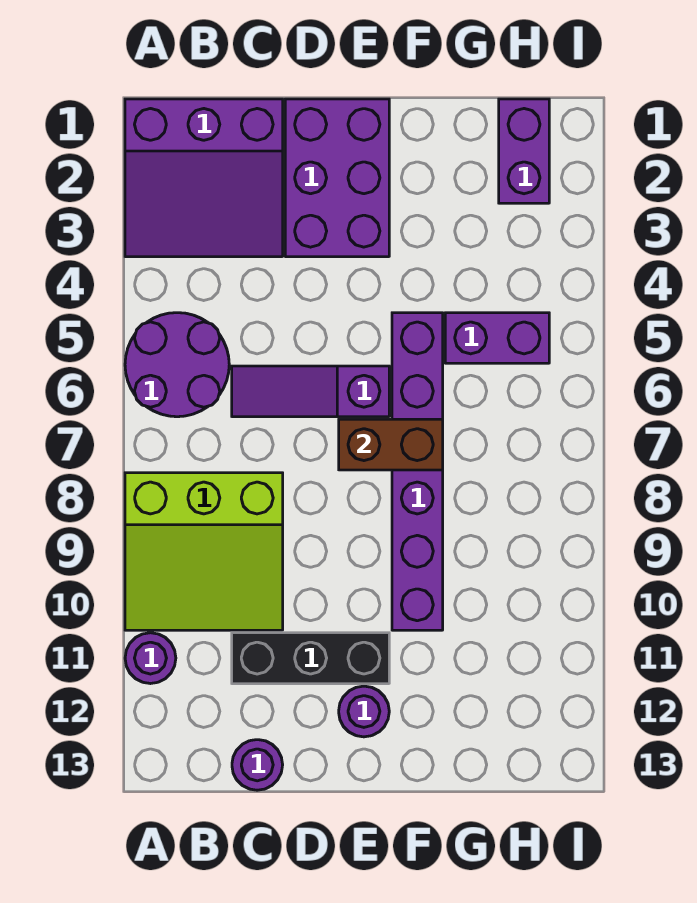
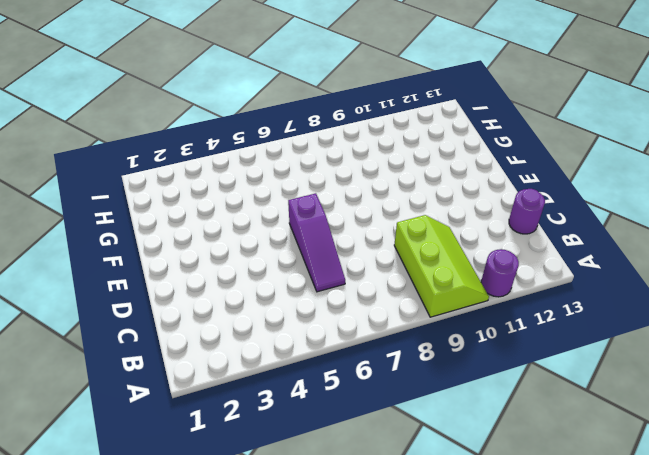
lime slope A9:C10 level 1 top 9 -> lime slope A8:C10 level 1 top 8
none -> purple slope A1:C3 level 1 top 1
none -> purple round brick A5:B6 level 1
none -> black brick C11:E11 level 1

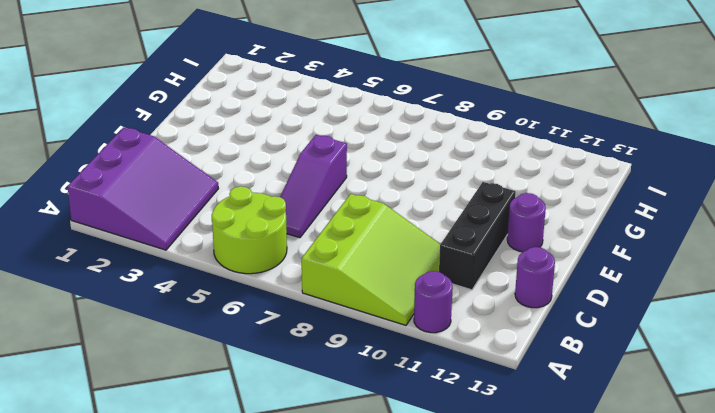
lime round brick A5:B6 level 1 -> purple round brick A5:B6 level 1
none -> purple brick D1:E3 level 1
none -> purple brick F5:F10 level 1
none -> purple brick G5:H5 level 1

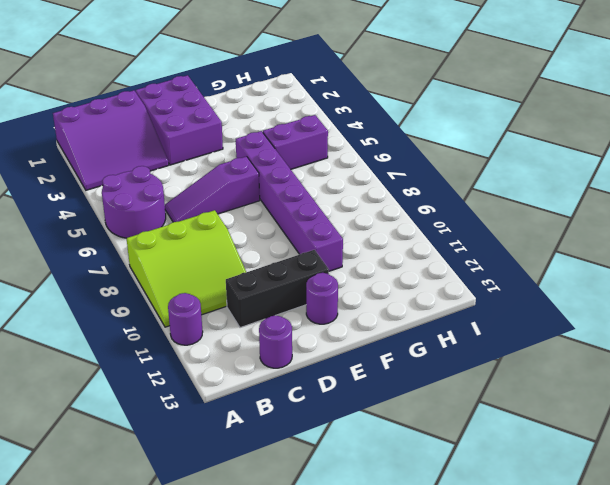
none -> purple brick H1:H2 level 1
none -> brown brick E7:F7 level 2

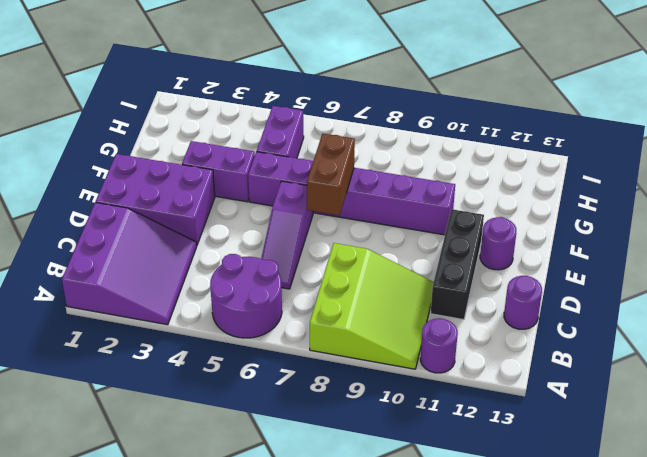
purple brick F3:F4 level 1 -> purple brick H1:H2 level 1

